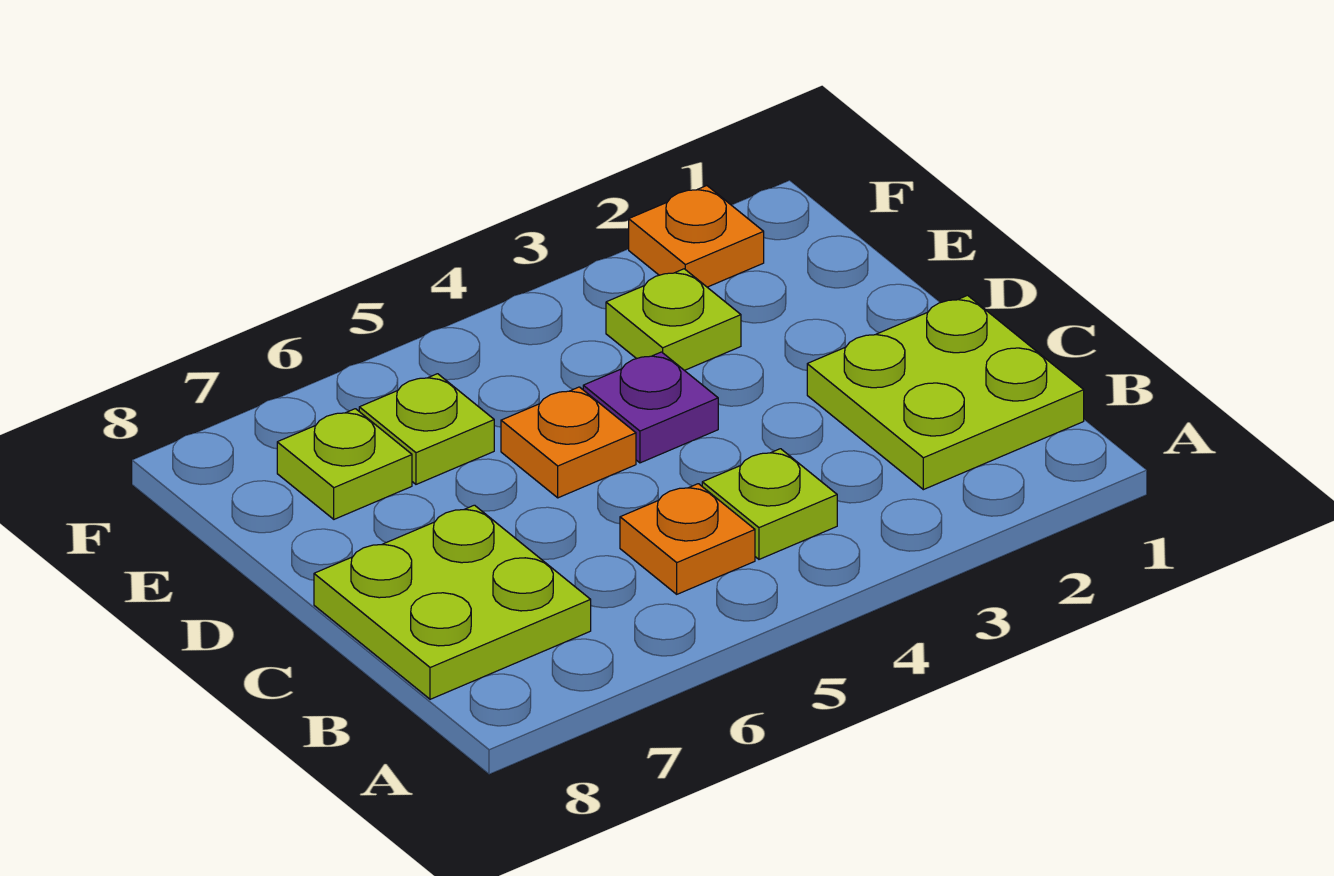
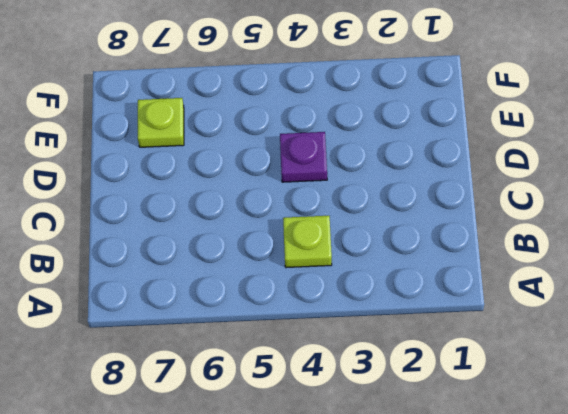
none -> lime plate B1:C2 level 1
none -> orange plate B5 level 1

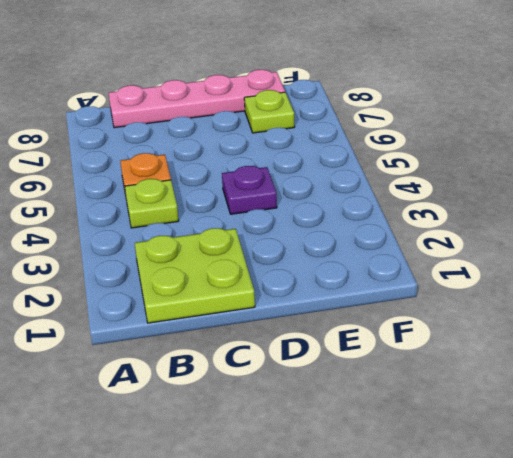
pink plate B8:E8 level 1 -> lime plate B7:C8 level 1
none -> orange plate D5 level 1
none -> lime plate E3 level 1

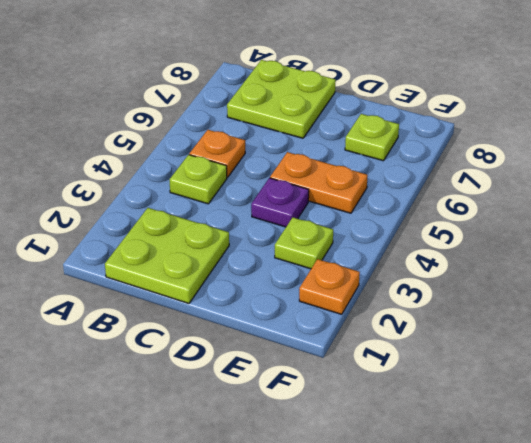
orange plate D5:E5 level 1 -> orange plate D5 level 1
none -> lime plate E6 level 1

